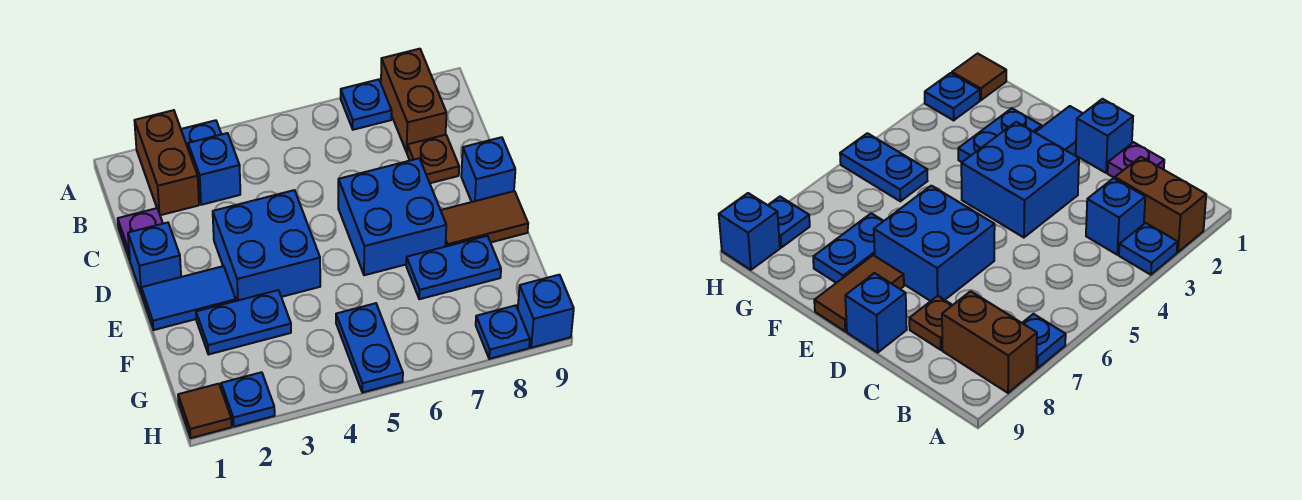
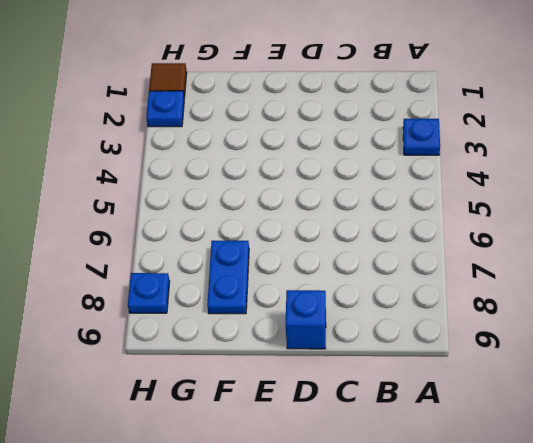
none -> brown brick A2:B2 level 1
none -> blue plate A7 level 1
none -> brown brick A8:B8 level 1

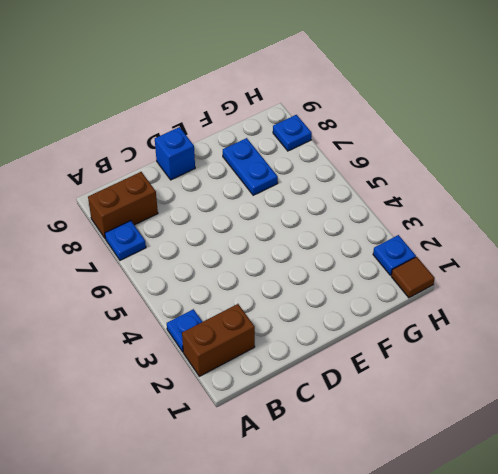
none -> blue brick B3 level 1
none -> purple plate C1 level 1
none -> brown plate C8 level 1

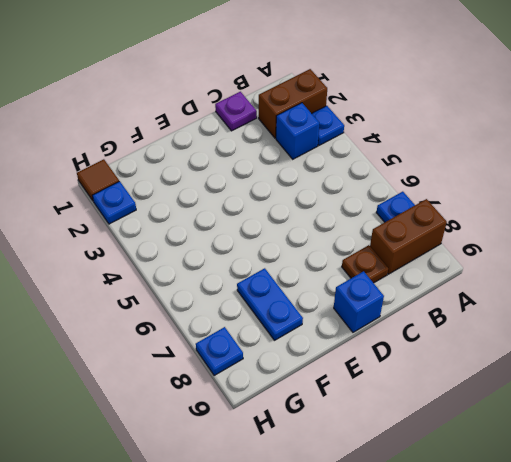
none -> blue brick D1 level 1
none -> blue brick D3:E4 level 1
none -> blue brick D6:E7 level 1

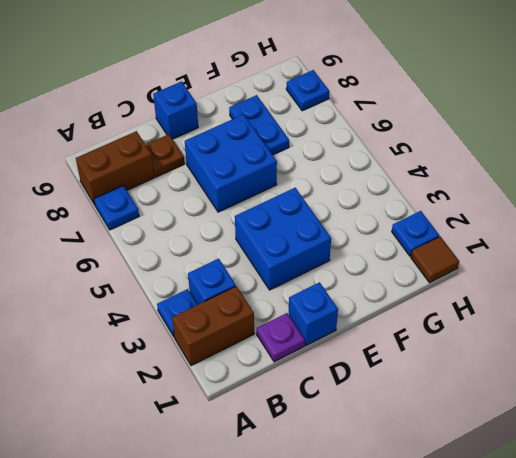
none -> blue tile E1:E2 level 1
none -> brown tile E8:E9 level 1
none -> blue plate F2:F3 level 1

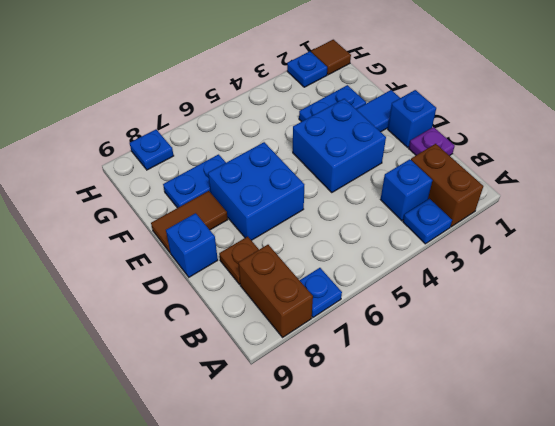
none -> blue plate G5:H5 level 1
none -> blue brick H9 level 1

